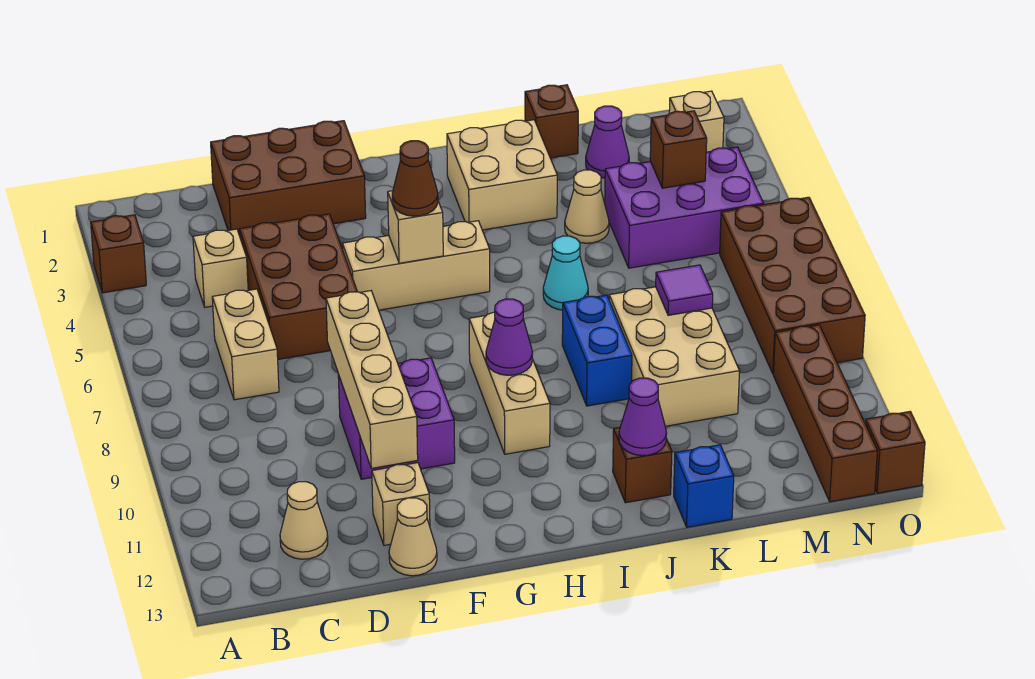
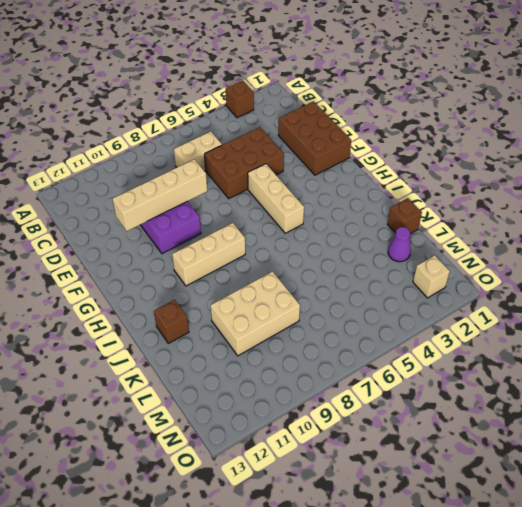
none -> tan brick C4 level 1
none -> tan cone C12 level 1
none -> tan brick E12 level 1
none -> tan cone E13 level 1

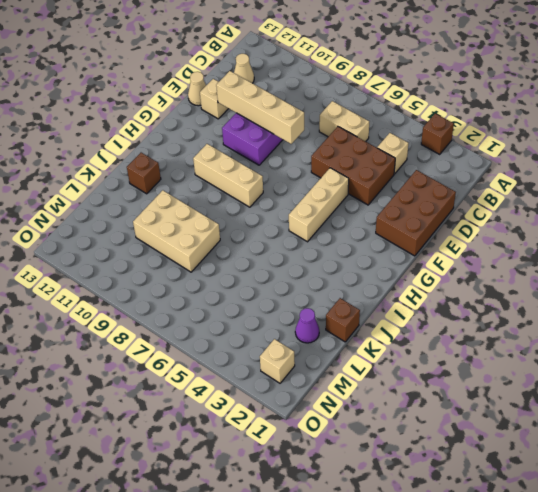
none -> tan brick I2:J3 level 1
none -> cyan cone J6 level 1
none -> blue brick J8:J9 level 1
none -> tan cone K4 level 1

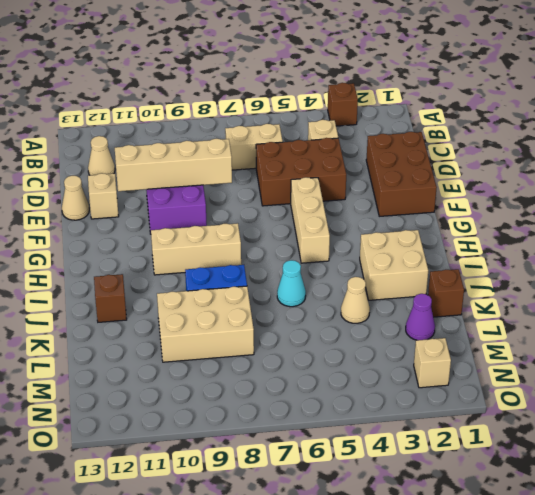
none -> blue brick K13 level 1
none -> purple brick L4:N5 level 1
none -> brown brick N6:O9 level 1
none -> brown brick N10:N13 level 1

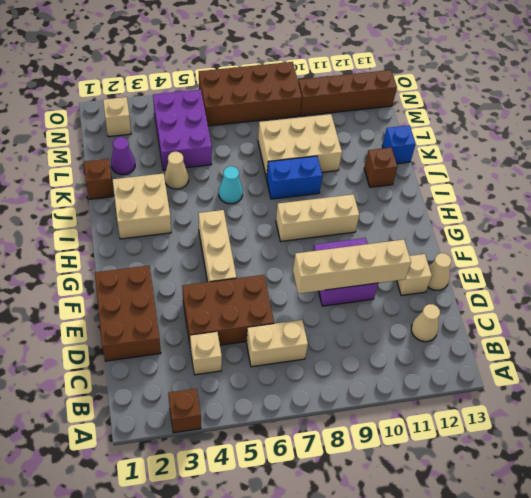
none -> brown brick O13 level 1
none -> tan brick G5 level 2
none -> purple cone H9 level 2
none -> purple cone J12 level 2

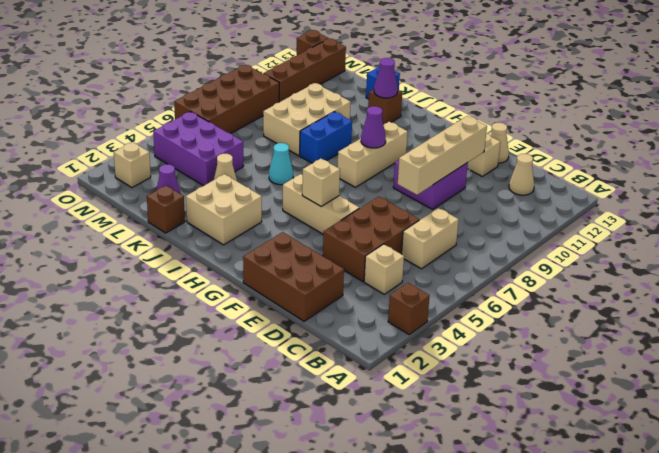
none -> purple tile L8 level 2
none -> brown brick M4 level 2
none -> brown cone G5 level 3

